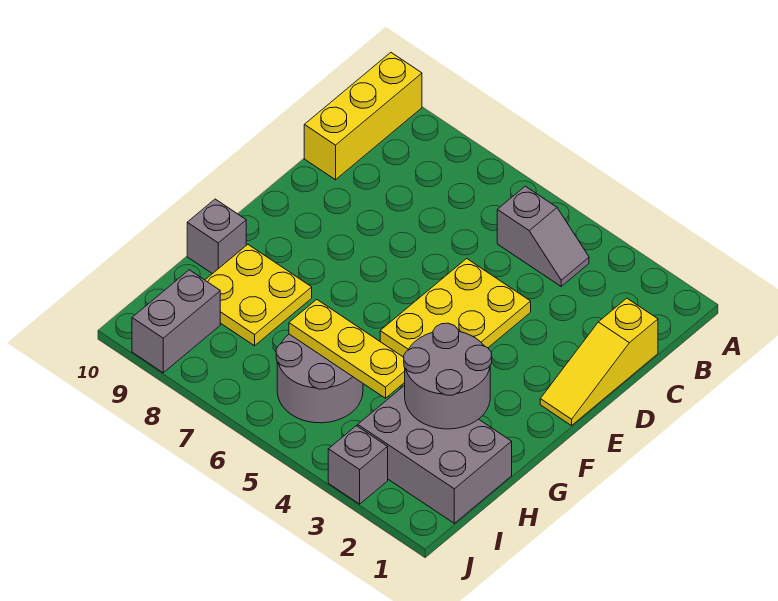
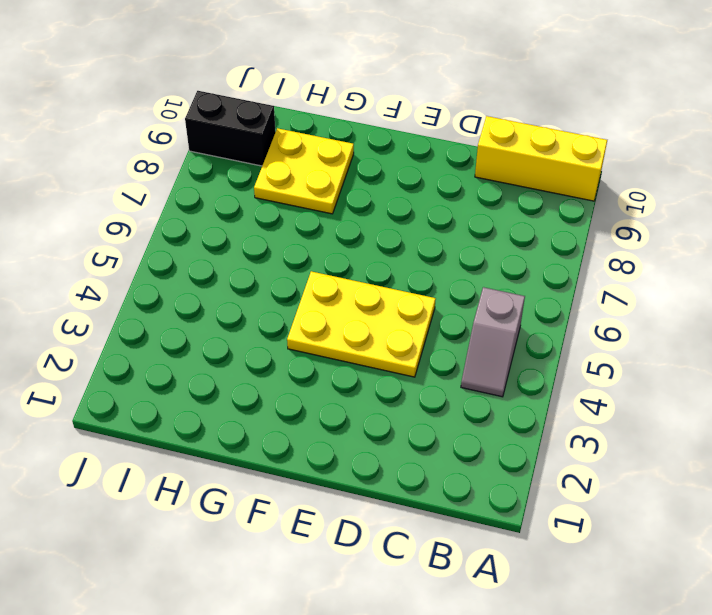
black brick I9:J9 level 1 -> grey brick I9:J9 level 1
none -> yellow slope C1:E1 level 1 top C
none -> grey brick G10 level 1
none -> grey brick H1:I3 level 1

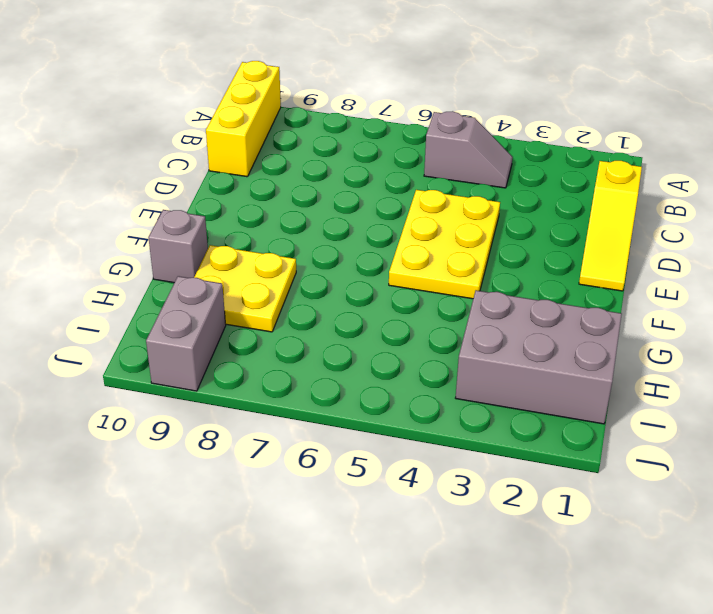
none -> grey round brick H5:I6 level 1
none -> grey brick J3 level 1
none -> grey round brick G2:H3 level 2

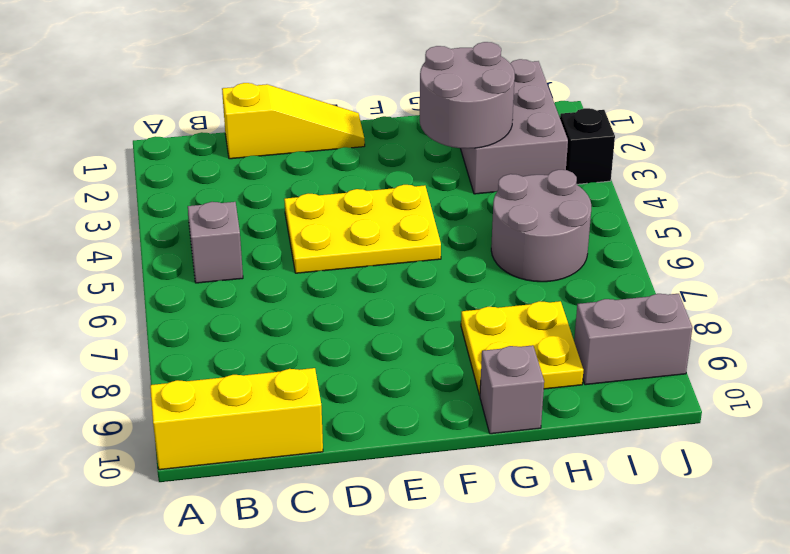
black brick J3 level 1 -> grey brick J3 level 1
none -> yellow plate H4:H6 level 2

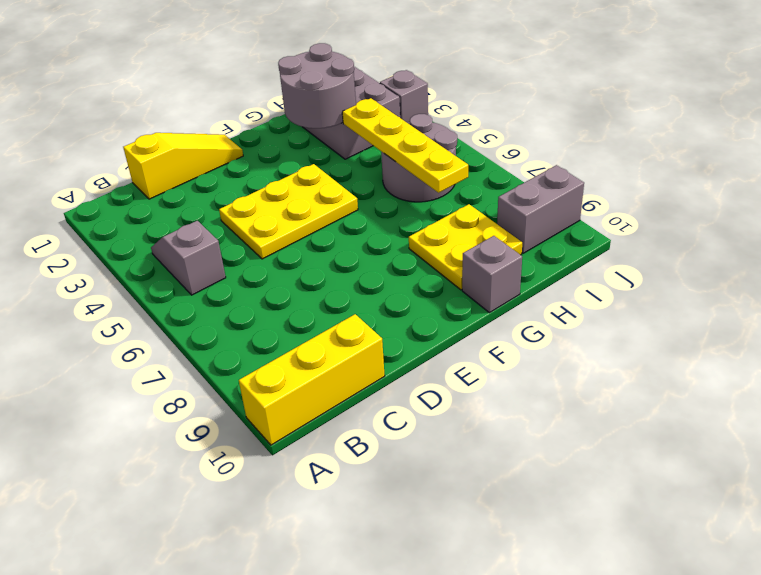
yellow plate H4:H7 level 2 -> yellow plate H4:H6 level 2

